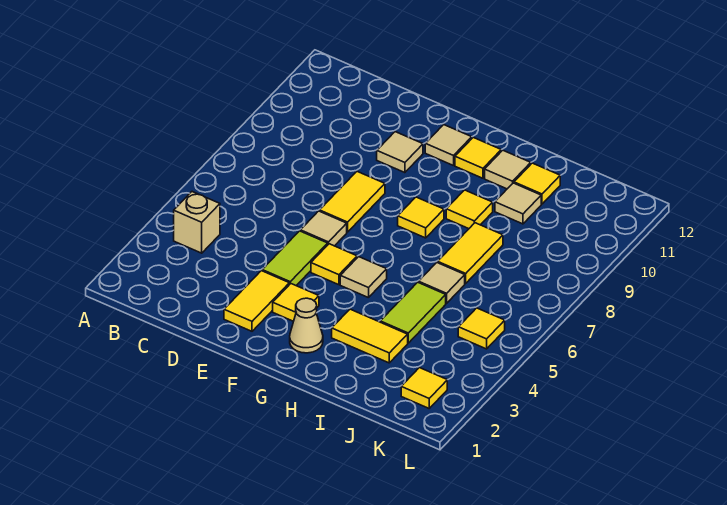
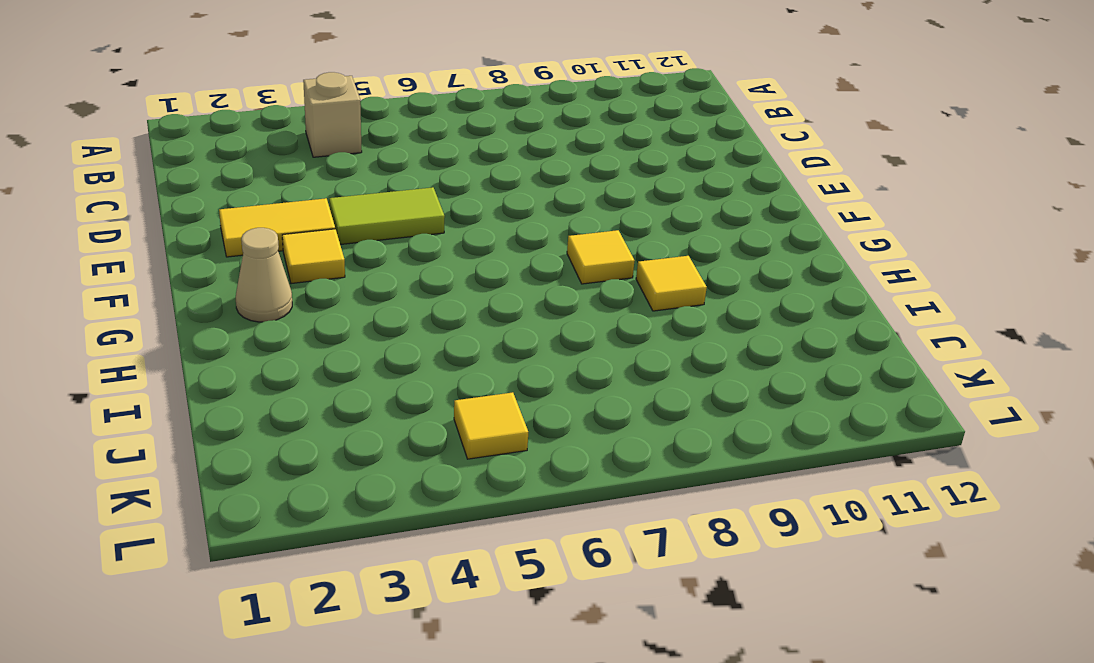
none -> tan tile E6 level 1
none -> yellow tile E7:E8 level 1
none -> tan tile E10 level 1

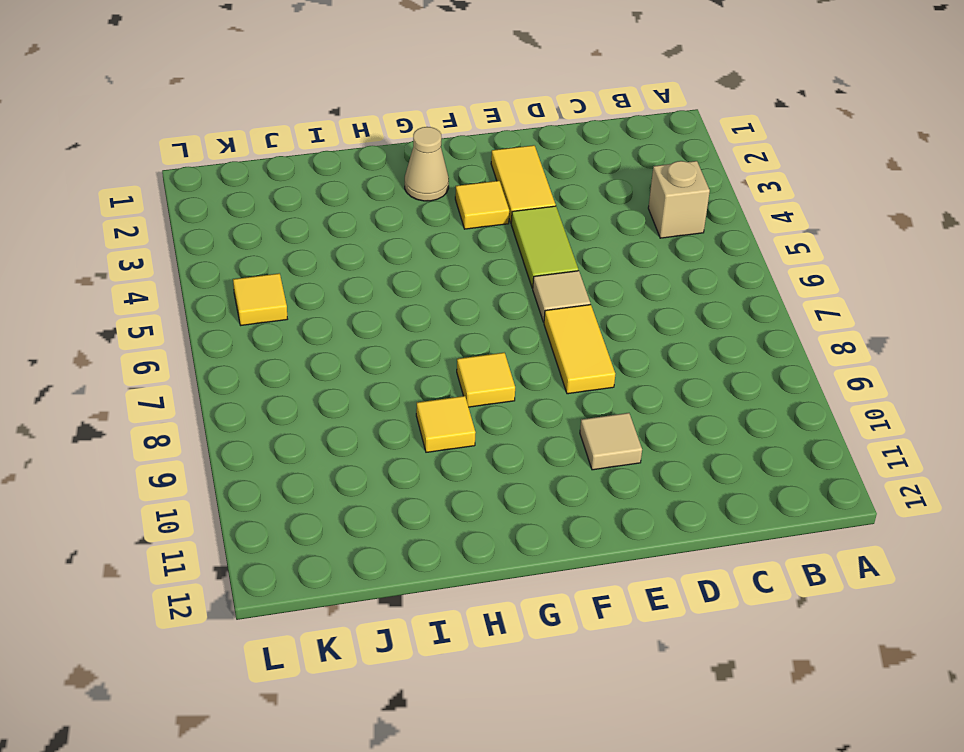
none -> yellow tile F5 level 1
none -> tan tile F11 level 1
none -> tan tile G5 level 1

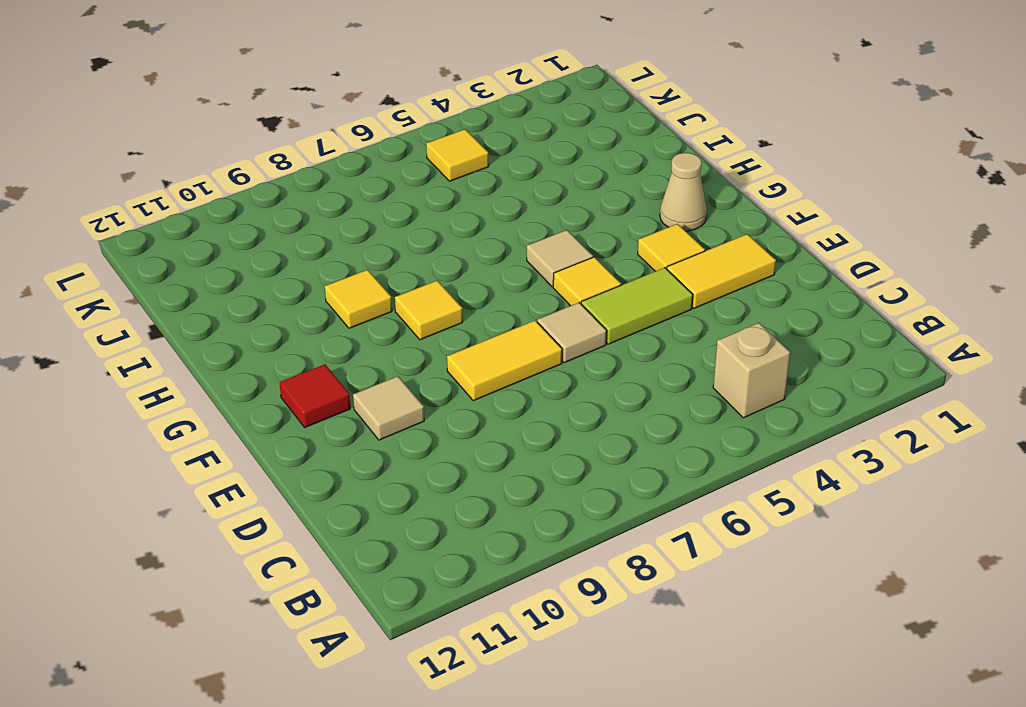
red tile F11 level 1 -> tan tile F11 level 1
none -> yellow tile G11 level 1
none -> yellow tile H3:I3 level 1
none -> tan tile H11 level 1

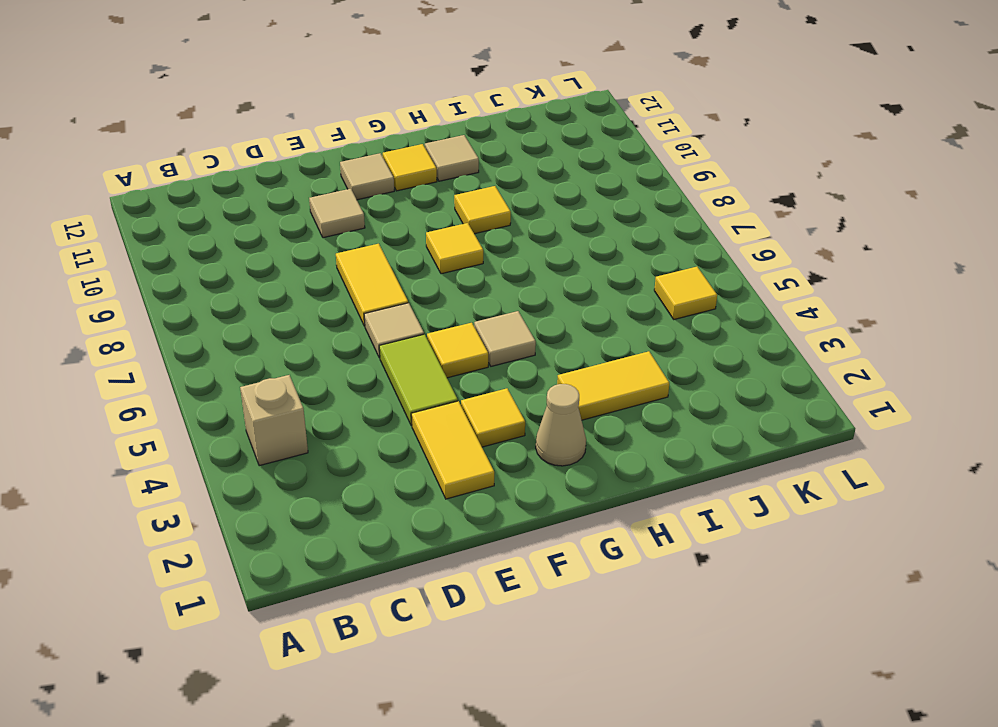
none -> lime tile I4:I5 level 1
none -> tan tile I6 level 1
none -> yellow tile I7:I8 level 1

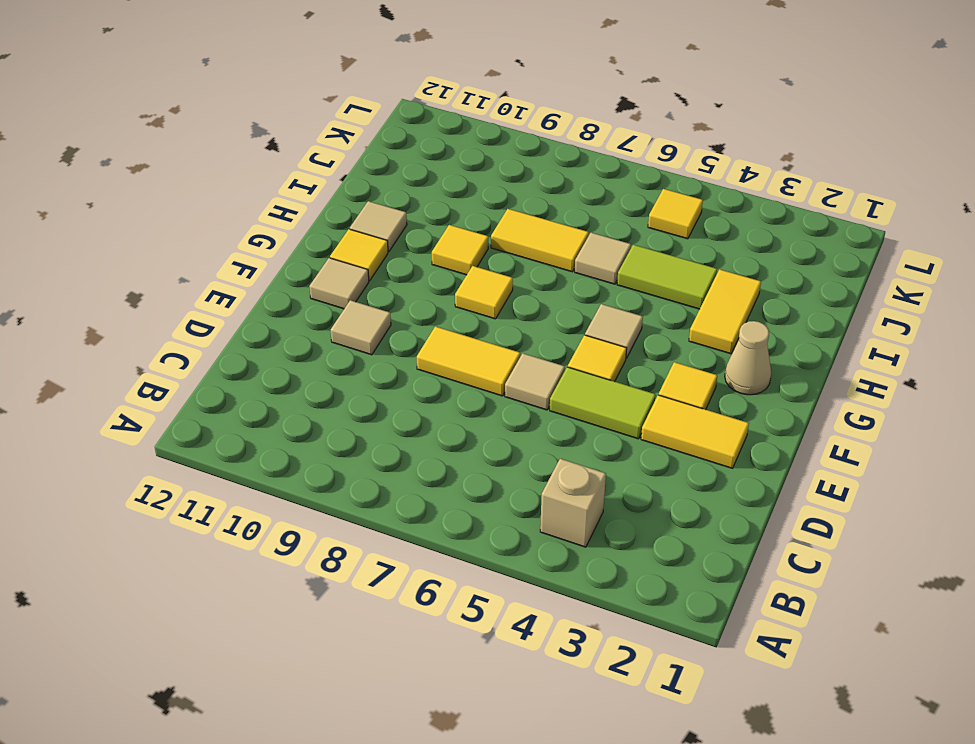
none -> tan tile I10 level 1
none -> yellow tile I11 level 1
none -> yellow tile K2 level 1

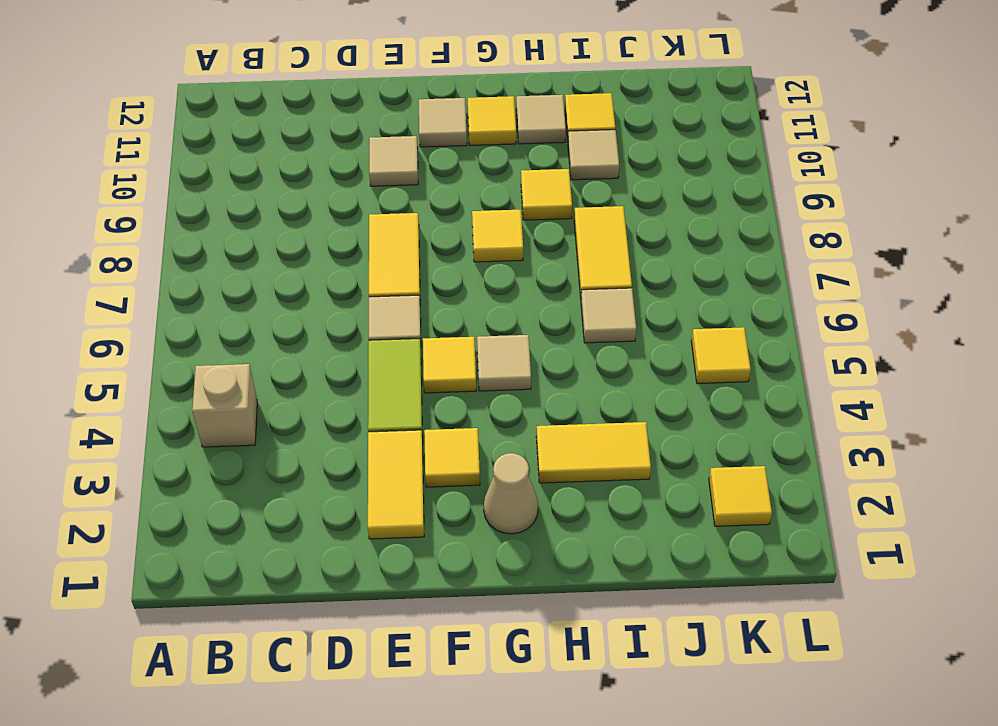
none -> lime tile I4:I5 level 1

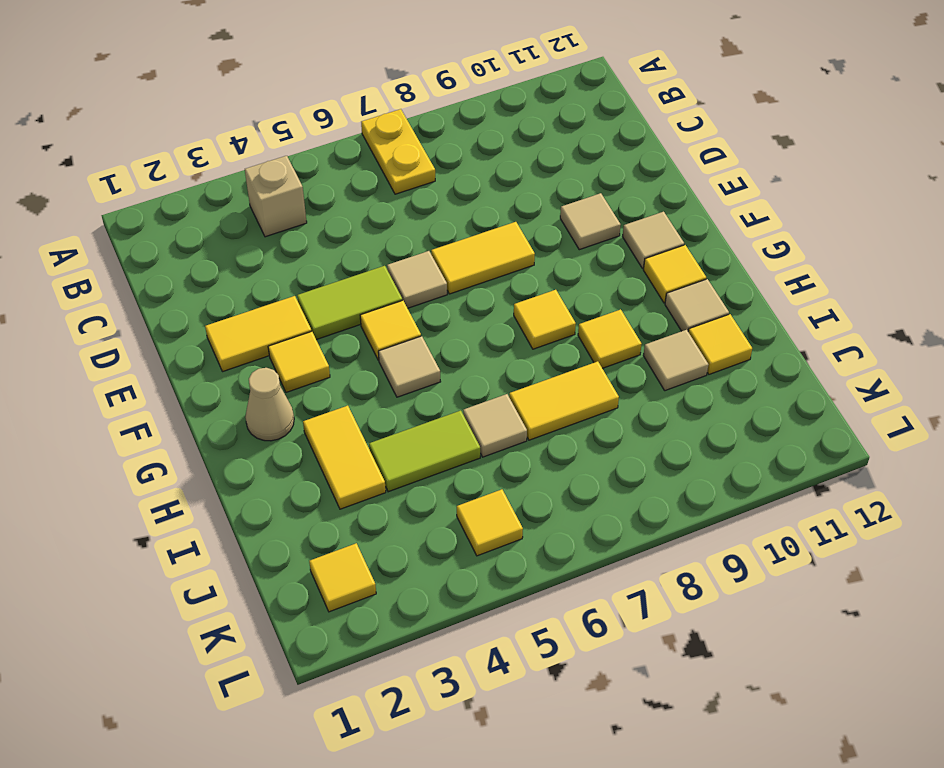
yellow plate A7:B7 level 1 -> none

